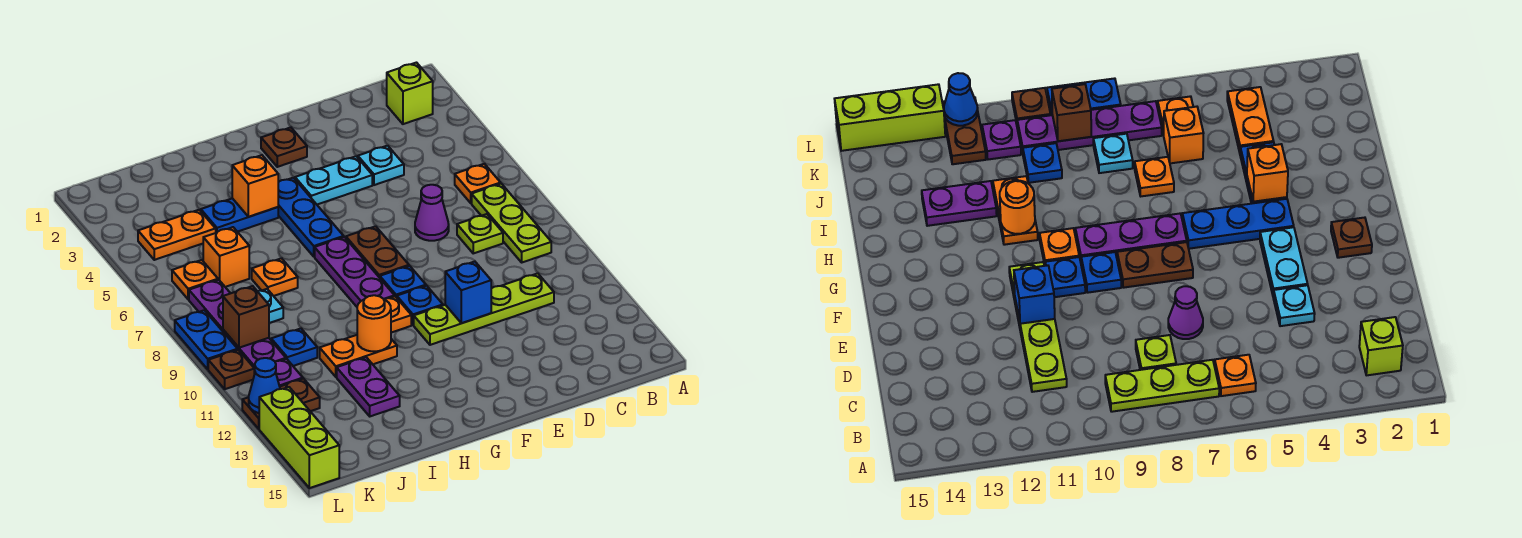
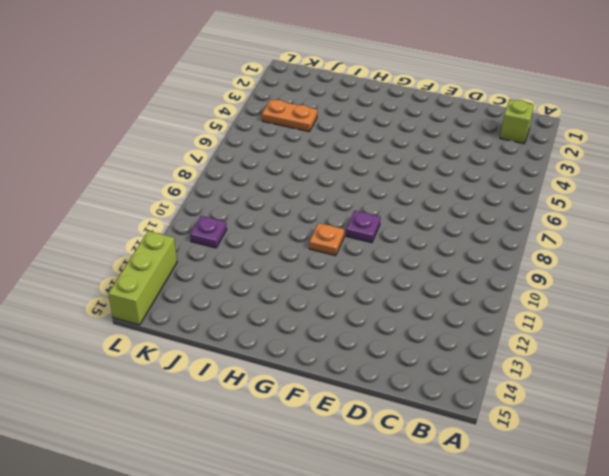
purple plate F9 level 1 -> blue plate F9 level 1
none -> orange plate B6 level 1
none -> lime plate B7:B9 level 1
none -> lime plate C8 level 1
none -> lime plate C11:F11 level 1

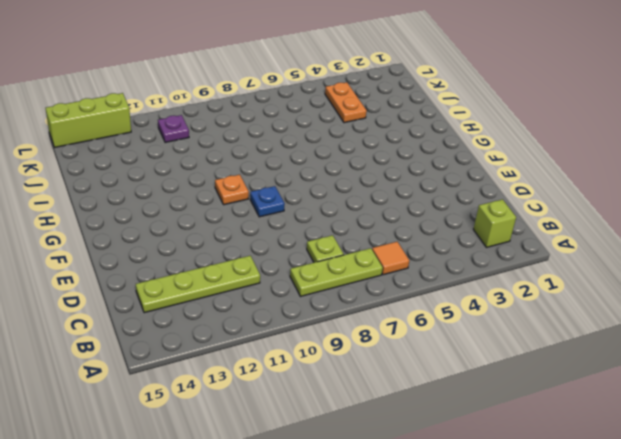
orange tile B6 level 1 -> orange plate B6 level 1
lime plate C11:C14 level 1 -> lime plate C11:F11 level 1
none -> cyan plate D4 level 1
none -> purple cone D7 level 1
none -> cyan plate E4:F4 level 1
none -> brown plate F2 level 1

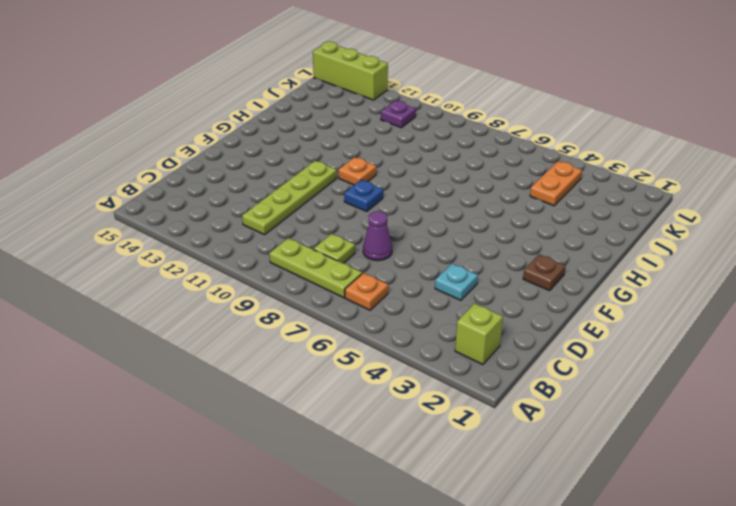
none -> cyan plate E4:F4 level 1
none -> brown plate F7:F8 level 1
none -> blue plate F10 level 1
none -> blue plate G4:G6 level 1

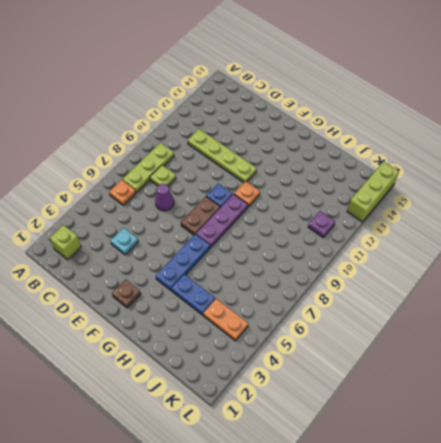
none -> cyan plate E4:F4 level 1
none -> blue plate F10 level 1
none -> orange plate H11:I11 level 1
none -> orange plate I7 level 1

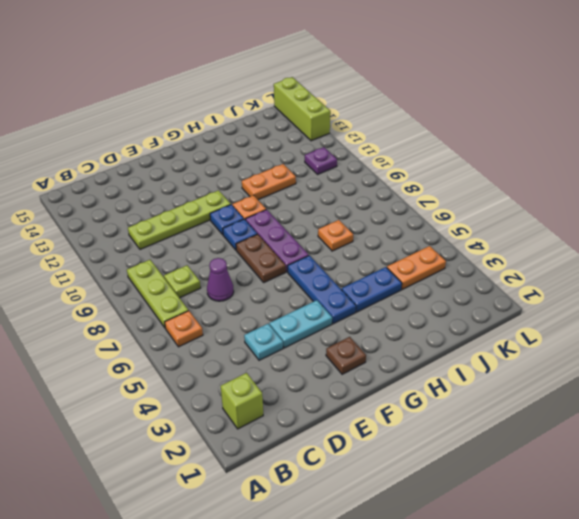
none -> purple plate I12:I13 level 1
none -> orange brick J6 level 1
none -> cyan plate J8 level 1
none -> blue plate J10 level 1

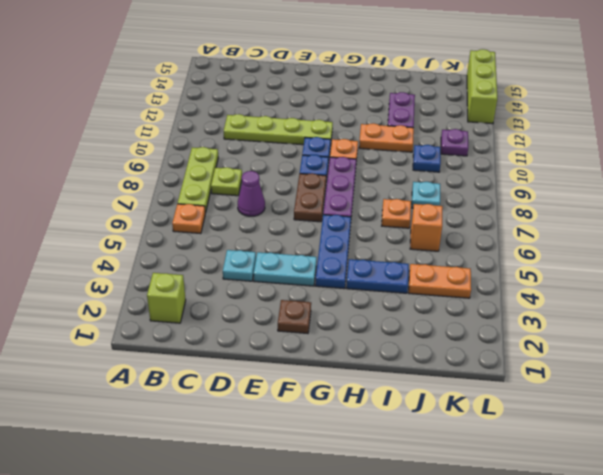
none -> orange plate K6 level 1
none -> purple plate K7:K10 level 1
none -> brown plate K12:L12 level 1
none -> blue plate L8:L9 level 1

